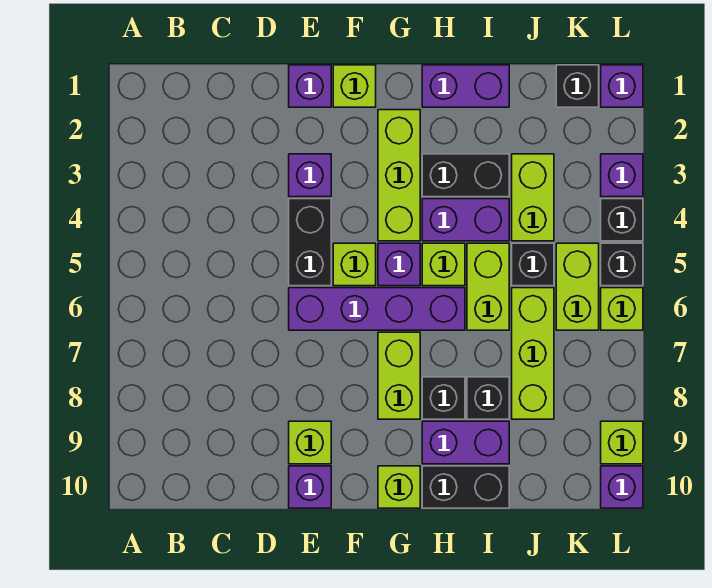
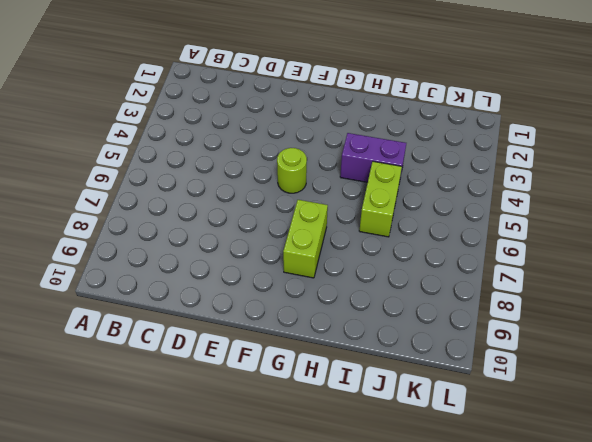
lime round brick F5 level 1 -> lime brick F5 level 1
none -> purple brick E1 level 1
none -> purple brick E3 level 1
none -> black brick E4:E5 level 1
none -> purple brick E6:H6 level 1

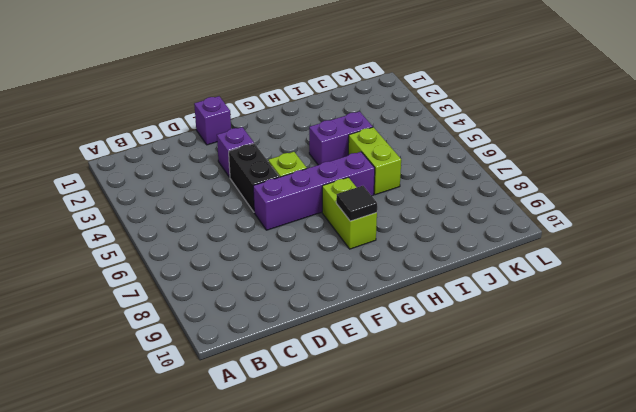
black tile G8 level 2 -> none
none -> lime brick E9 level 1
none -> purple brick E10 level 1
none -> lime brick F1 level 1
none -> lime brick G2:G4 level 1

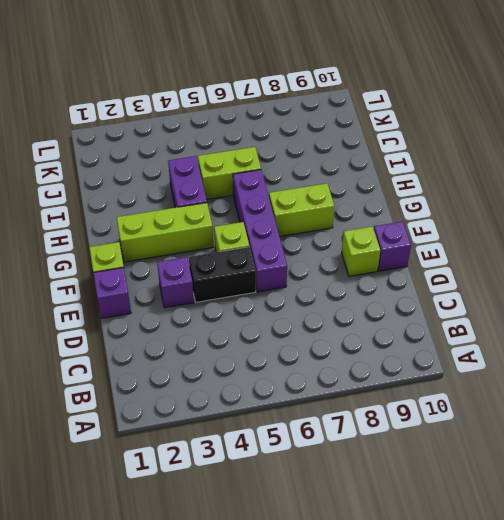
none -> purple brick G5 level 1
none -> lime brick G10 level 1
none -> purple brick H1:I1 level 1
none -> black brick H3:I3 level 1

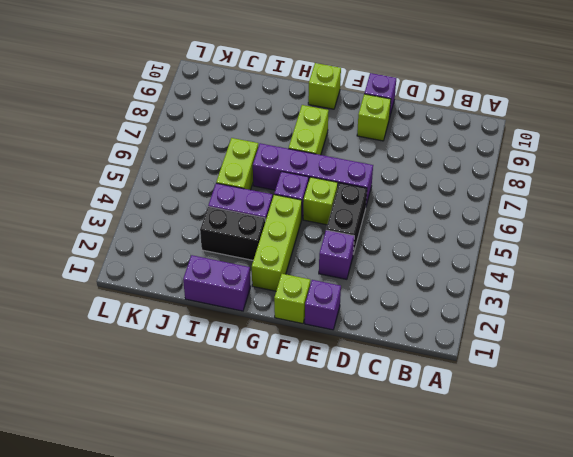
none -> lime brick H5 level 1
none -> black brick H8 level 1
none -> purple brick H9:I9 level 1
none -> black brick H10:I10 level 1

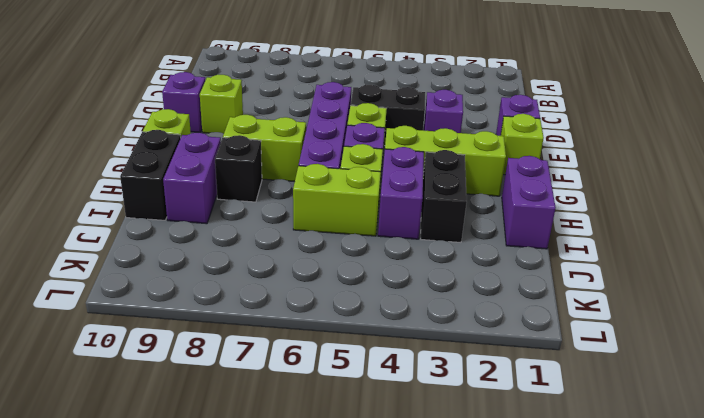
none -> black brick I8 level 1
none -> lime brick J3:J4 level 1
none -> black brick J5 level 1
none -> lime brick J6:J8 level 1

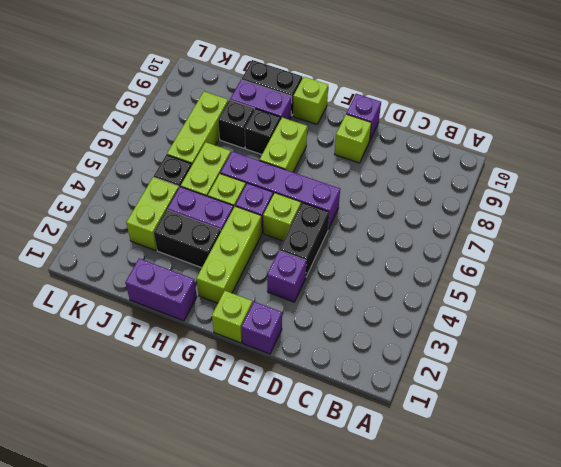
none -> black brick K1 level 1
none -> lime brick K5:K6 level 1
none -> purple brick L1 level 1
none -> purple brick L3 level 1

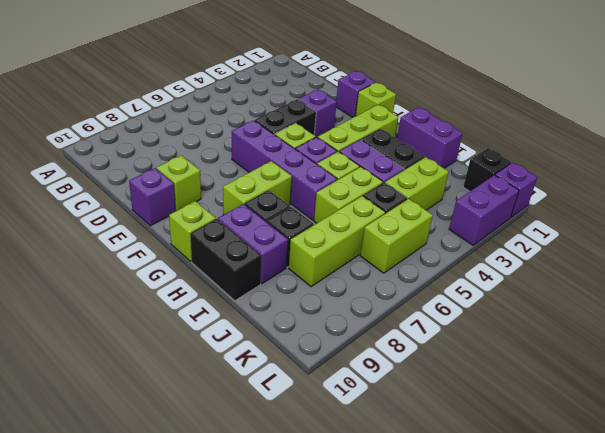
purple brick L2:L3 level 1 -> purple brick L3 level 1
none -> black brick L4 level 1
none -> black brick L5 level 1
none -> lime brick L6 level 1
none -> lime brick L9 level 1

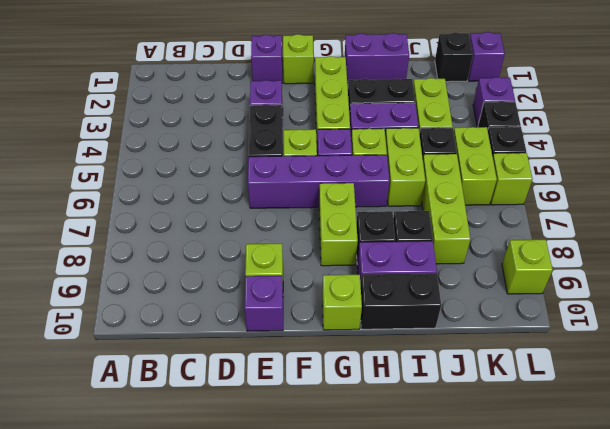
none -> purple brick L10 level 1

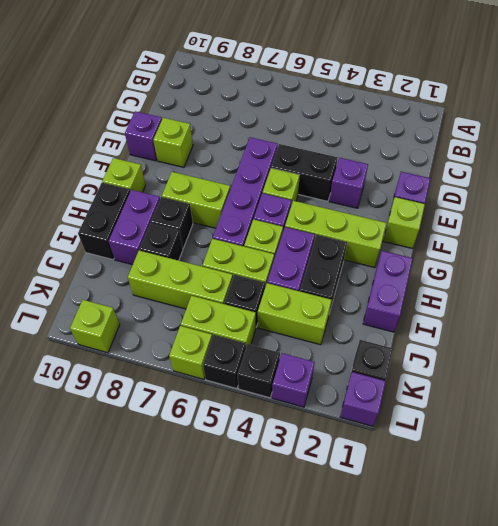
none -> purple brick L10 level 1

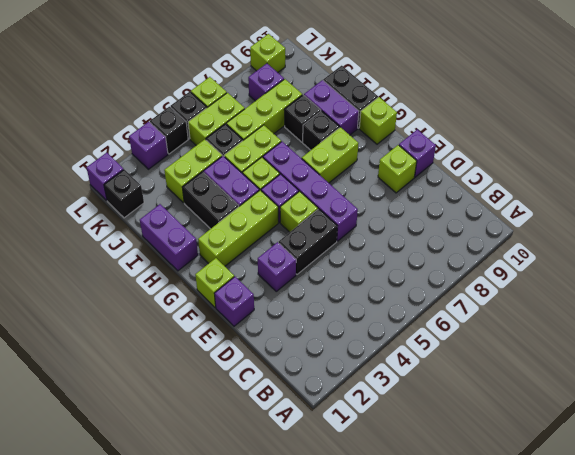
purple brick K8 level 1 -> purple brick L10 level 1

